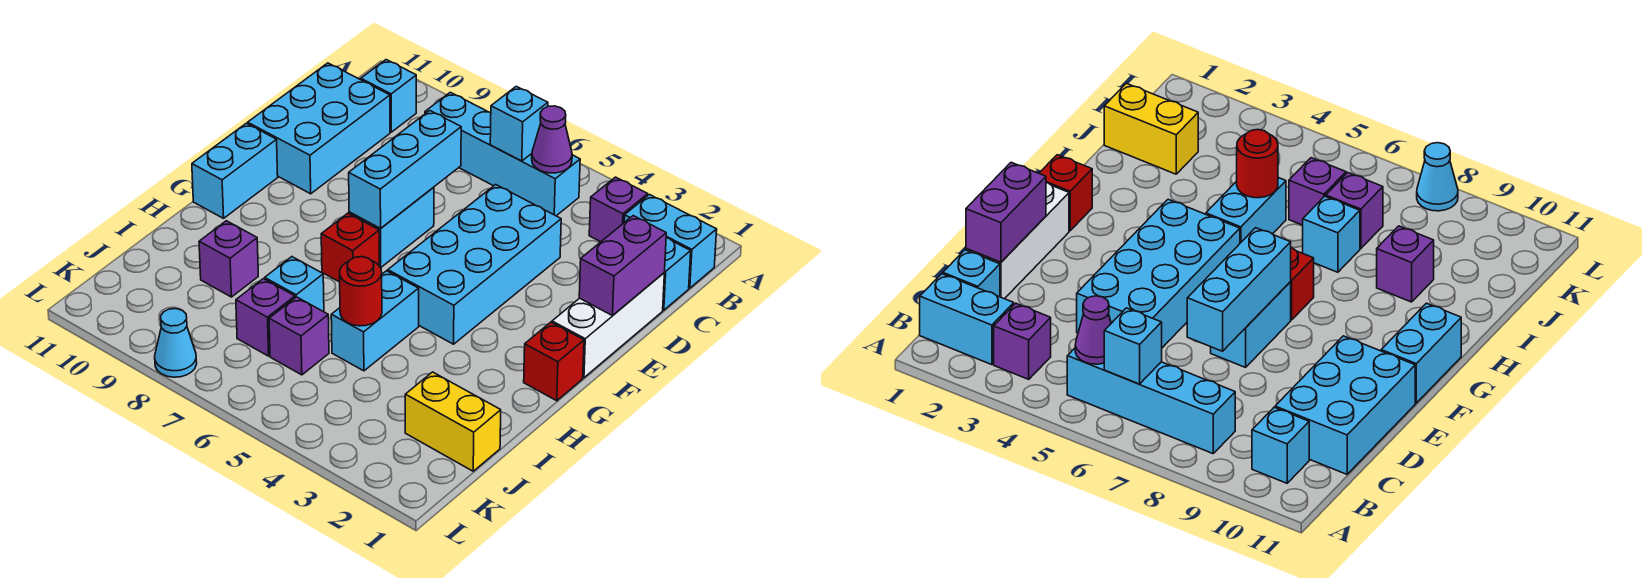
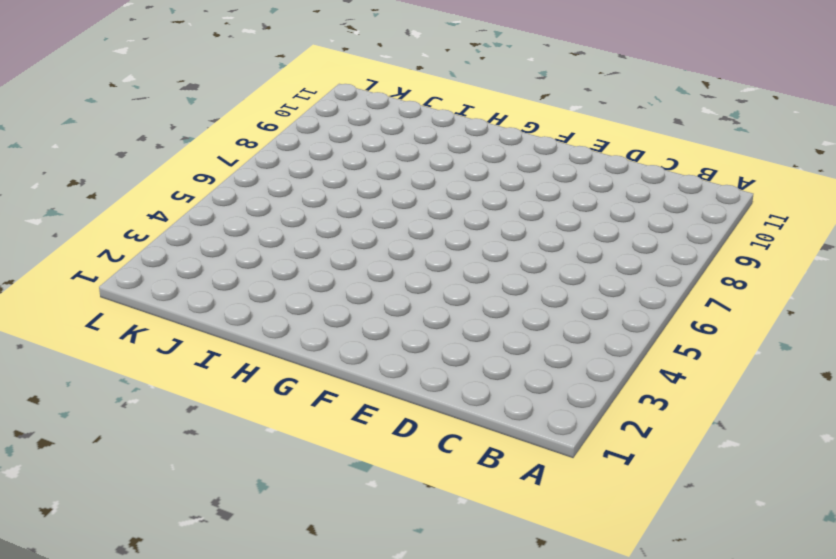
none -> cyan brick B1:B2 level 1
none -> purple brick B3 level 1
none -> cyan brick B5:B8 level 1

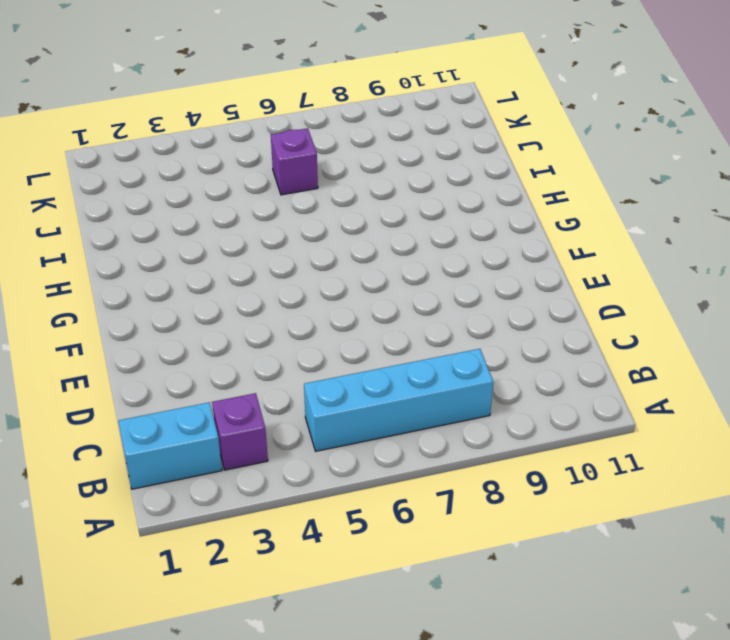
none -> cyan brick B10 level 1
none -> cyan brick C1 level 1
none -> cyan brick C10:E11 level 1

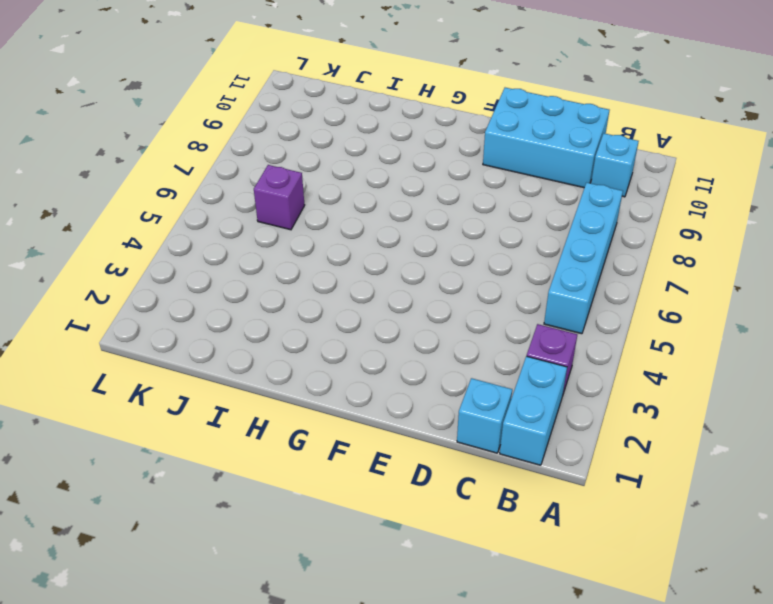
none -> white brick D1:F1 level 1
none -> cyan brick D4:G5 level 1
none -> cyan brick E7:F7 level 1

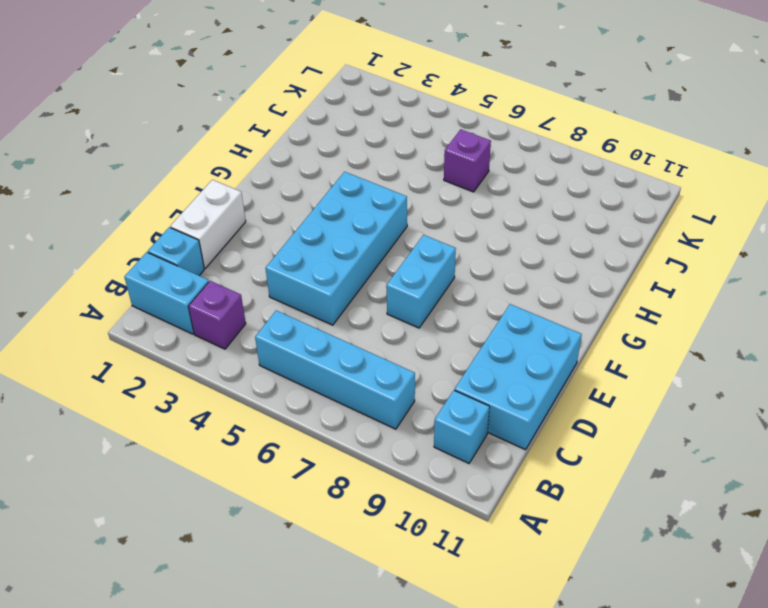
white brick D1:E1 level 1 -> white brick D1:F1 level 1
none -> cyan brick F11:G11 level 1
none -> red brick G1 level 1
none -> red brick G7 level 1

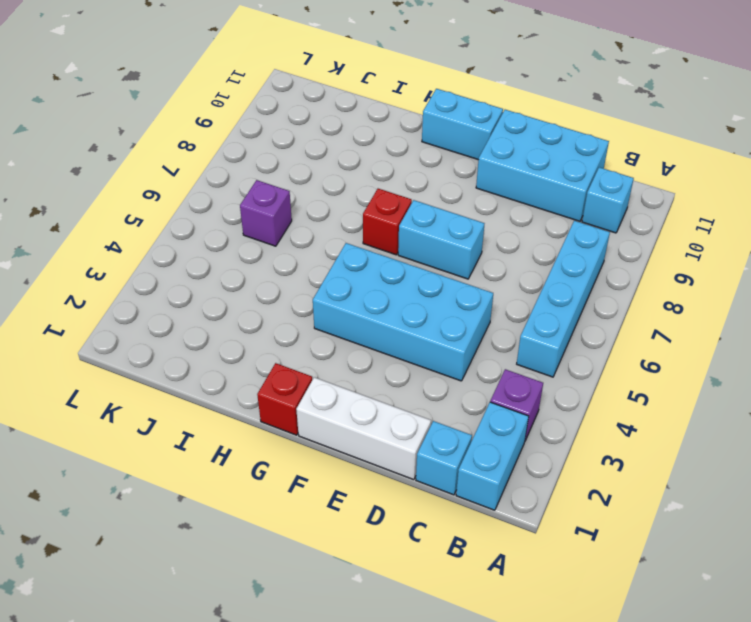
none -> cyan brick H5:I5 level 1
none -> cyan brick I7 level 1
none -> purple brick I9 level 1

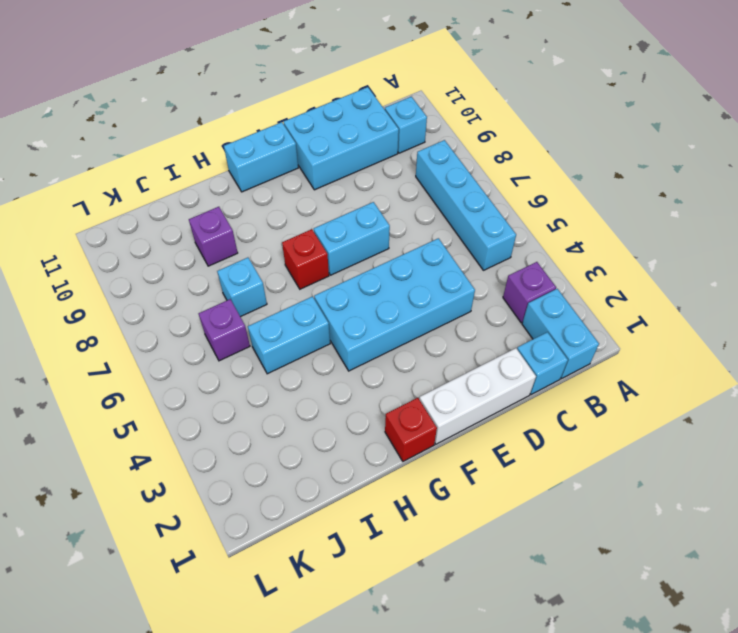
none -> yellow brick J1:J2 level 1
none -> purple brick J7 level 1
none -> cyan cone L8 level 1

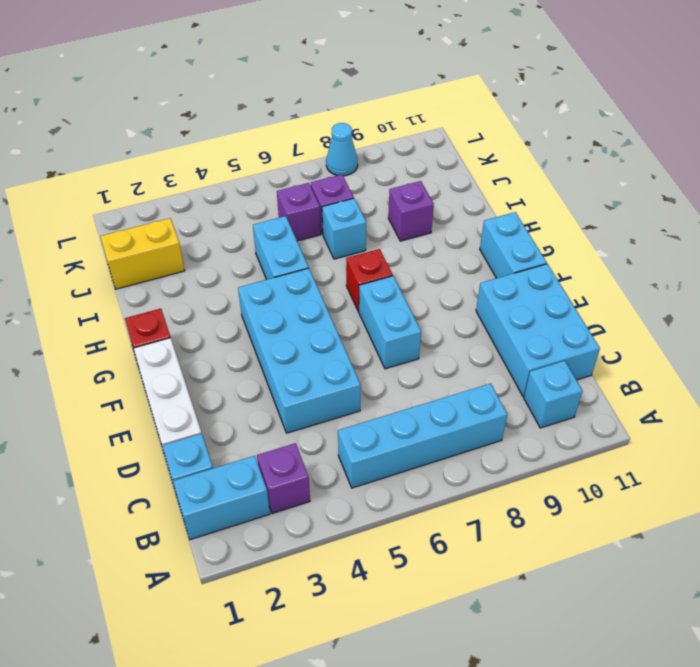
none -> purple cone B5 level 2
none -> cyan brick B6 level 2
none -> purple brick D1:E1 level 2

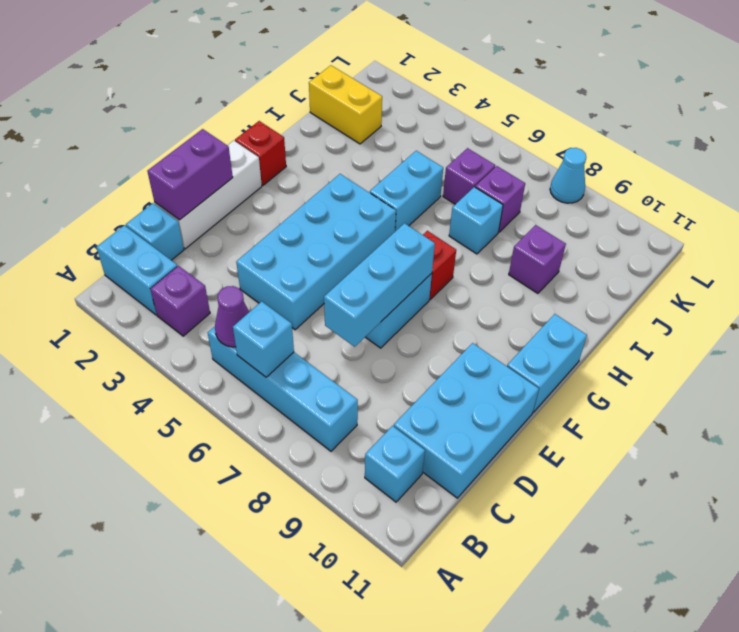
none -> red round brick I5 level 2

